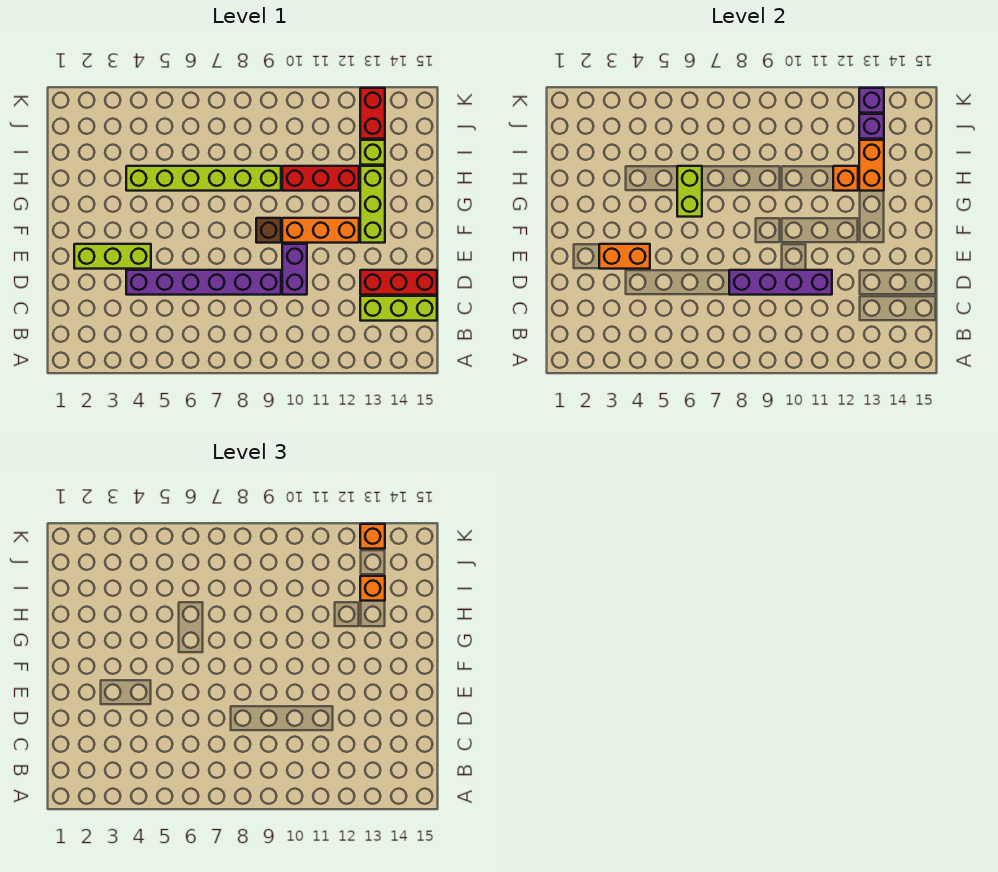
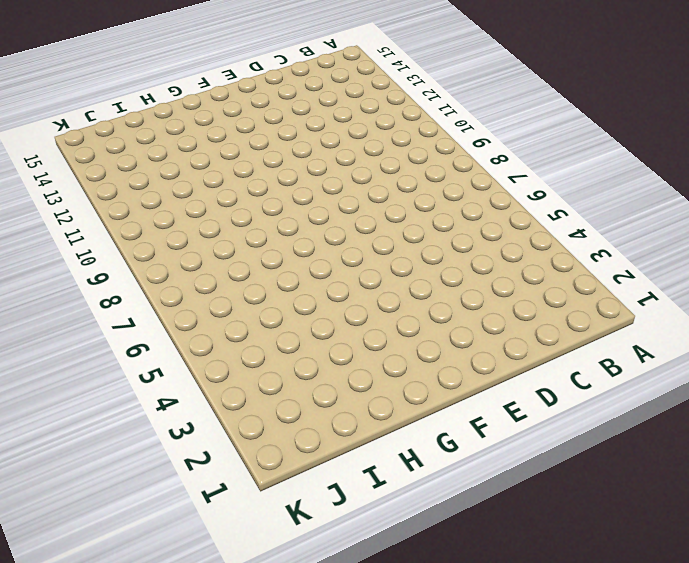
none -> lime brick C13:C15 level 1
none -> purple brick D4:D9 level 1
none -> purple brick D10:E10 level 1

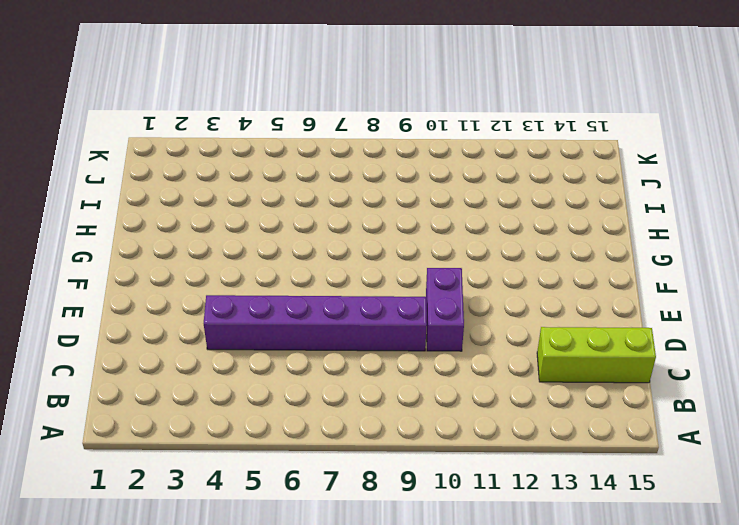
none -> red brick D13:D15 level 1
none -> lime brick E2:E4 level 1
none -> brown brick F9 level 1

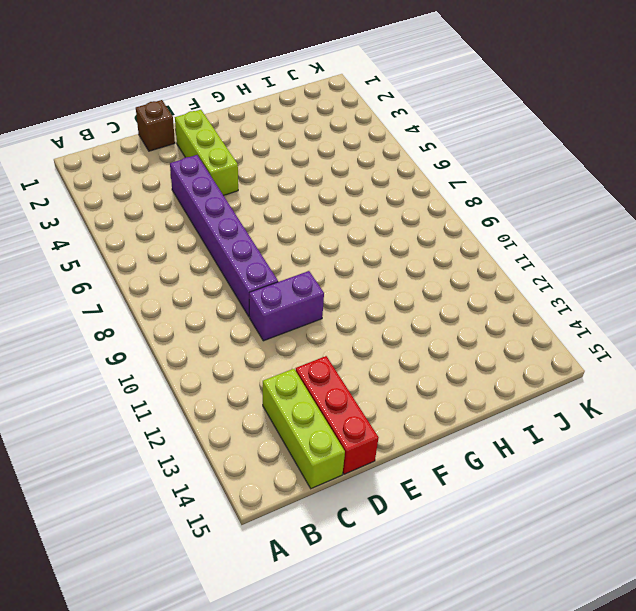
brown brick D1 level 1 -> brown brick F9 level 1
none -> orange brick F10:F12 level 1
none -> lime brick F13:H13 level 1
none -> lime brick H4:H9 level 1

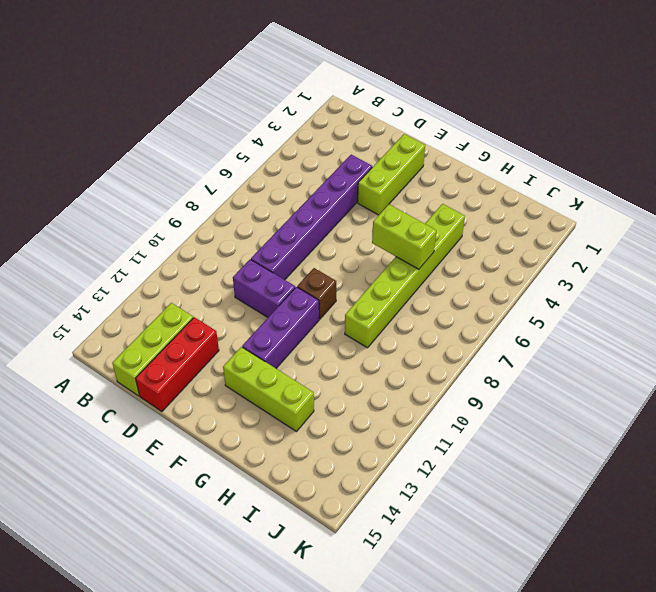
purple brick F10:F12 level 1 -> orange brick F10:F12 level 1
none -> red brick H10:H12 level 1
none -> lime brick I13 level 1
none -> red brick J13:K13 level 1

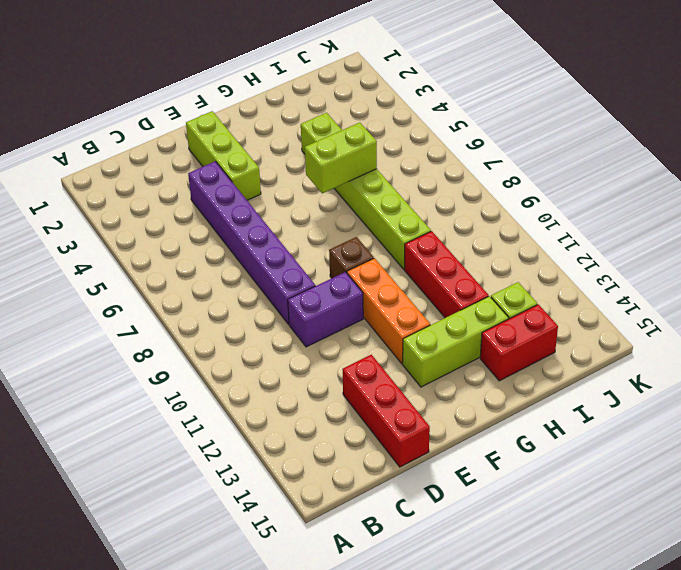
red brick H14:I14 level 1 -> red brick J13:K13 level 1
none -> lime brick C13:C15 level 1
none -> purple brick D8:D11 level 2
none -> orange brick E3:E4 level 2

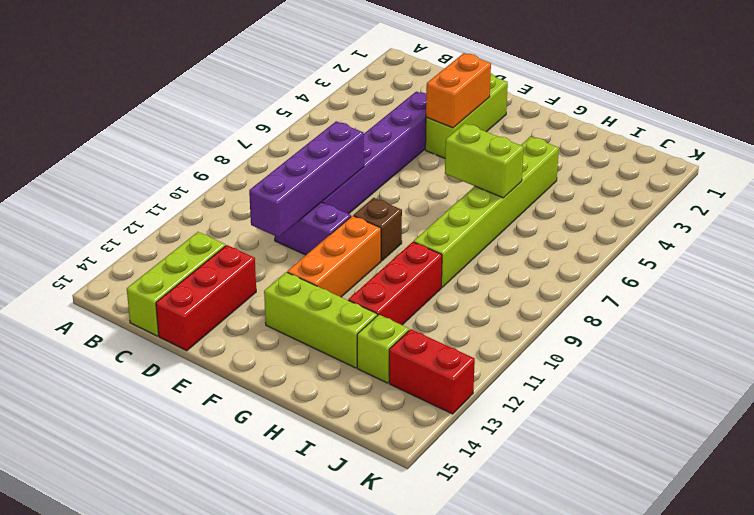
none -> orange brick H12 level 2
none -> orange brick H13:I13 level 2
none -> purple brick J13 level 2

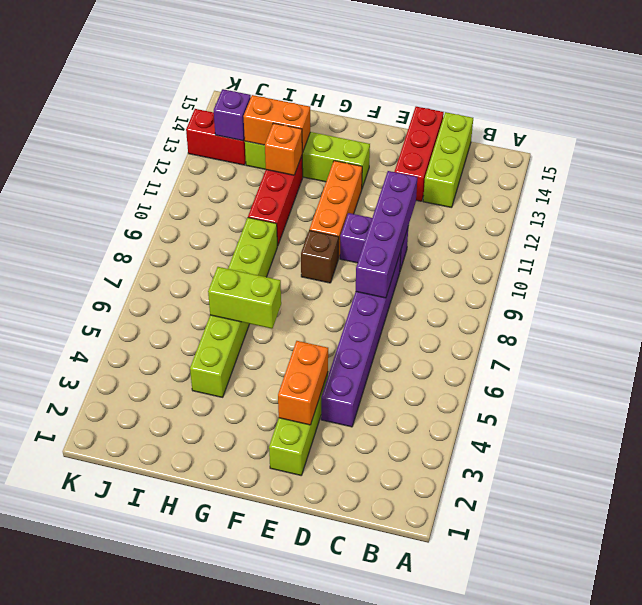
none -> purple brick K13 level 2
none -> orange brick I13 level 3
none -> orange brick K13 level 3

